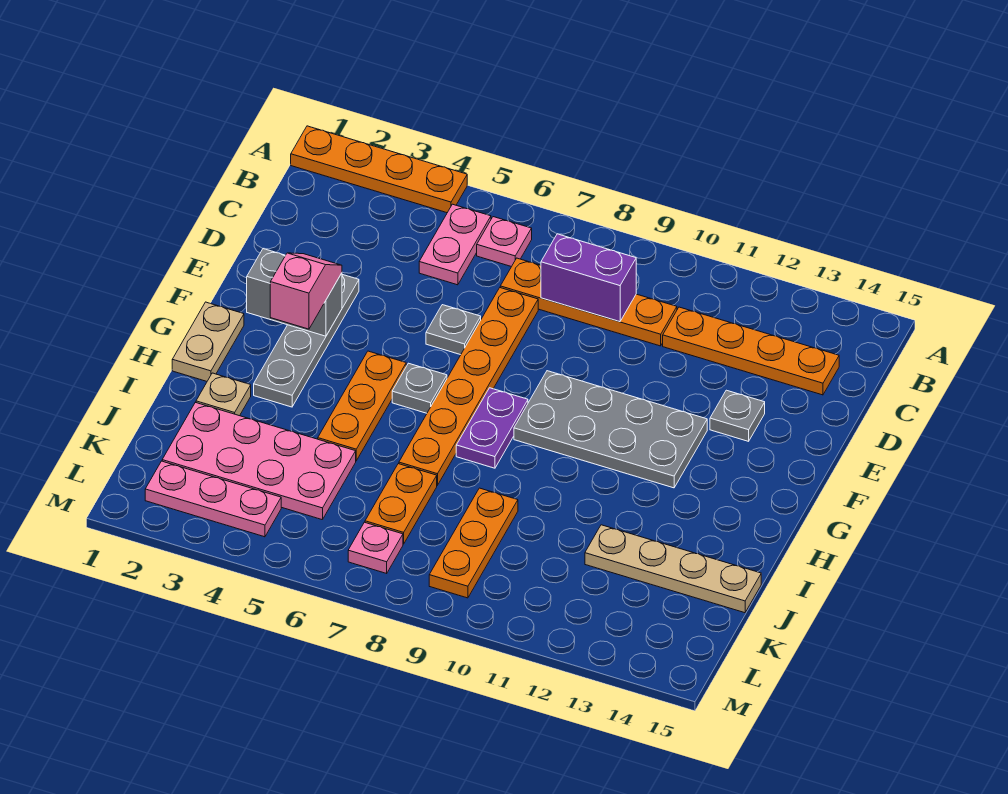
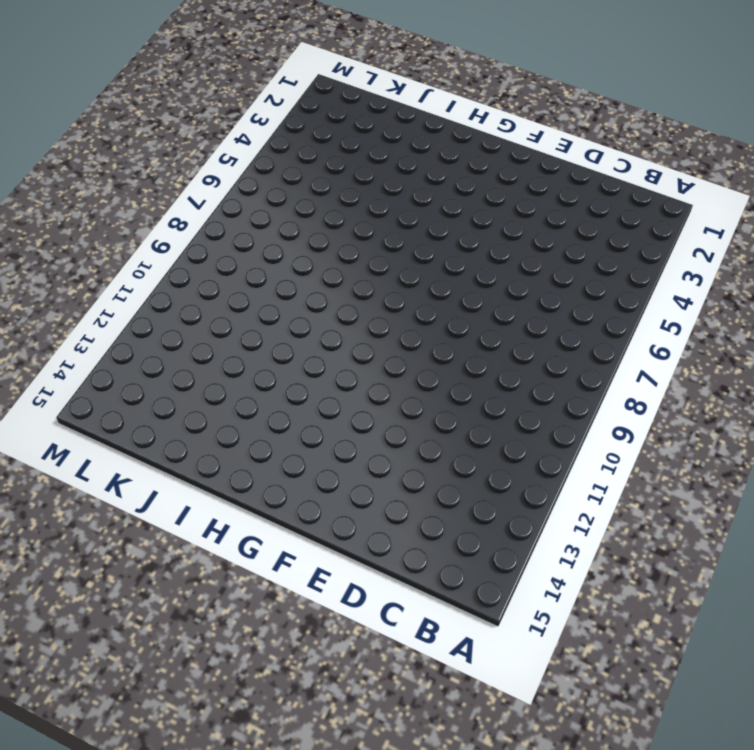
none -> orange plate A1:A4 level 1
none -> pink plate B5:C5 level 1
none -> pink plate B6 level 1

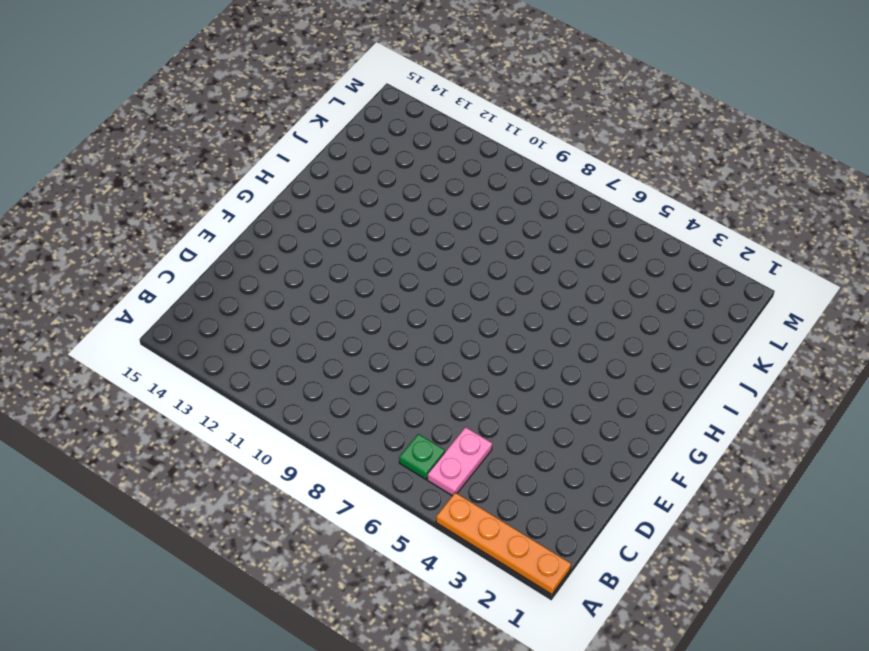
green plate B6 level 1 -> pink plate B6 level 1
none -> orange plate C7:C10 level 1
none -> orange plate C11:C14 level 1
none -> orange plate D7:I7 level 1

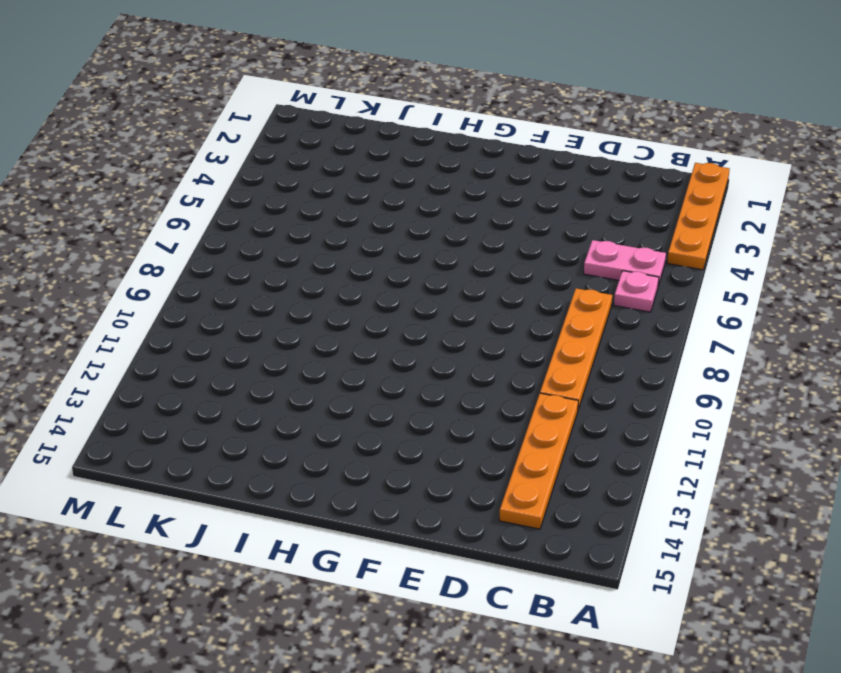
none -> orange plate D7:I7 level 1
none -> grey plate E3:H3 level 1
none -> grey plate E6 level 1

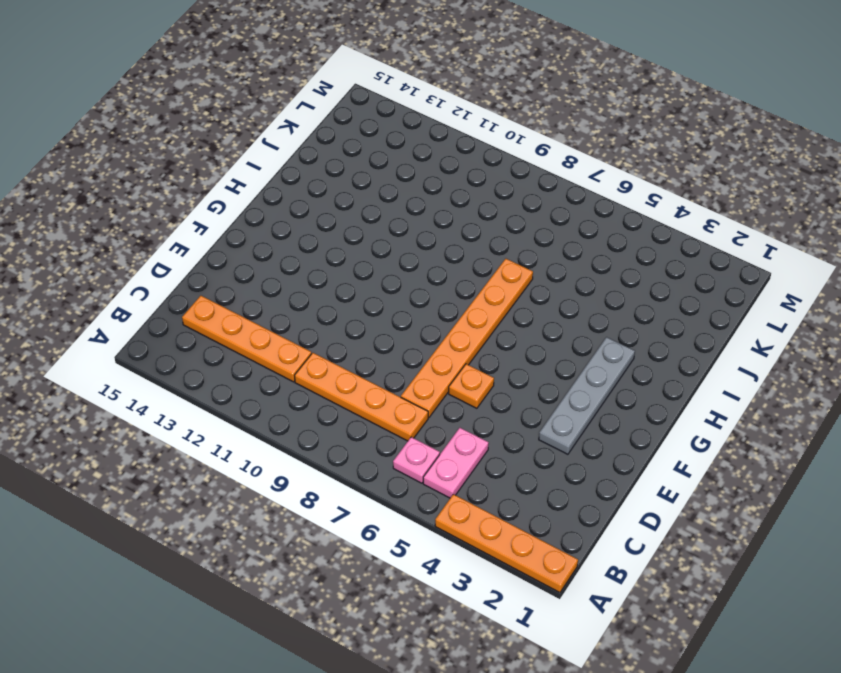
orange plate E6 level 1 -> grey plate E6 level 1
none -> grey plate E13 level 1
none -> grey plate F9:G12 level 1
none -> tan plate G1:H1 level 1

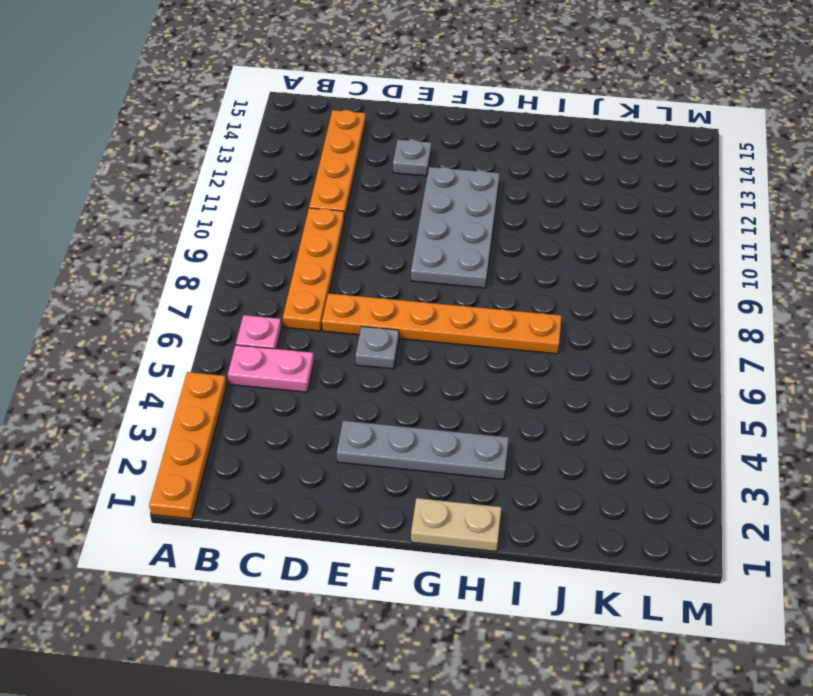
none -> orange plate G5:I5 level 1
none -> grey plate G6 level 1
none -> purple plate G8:H8 level 1

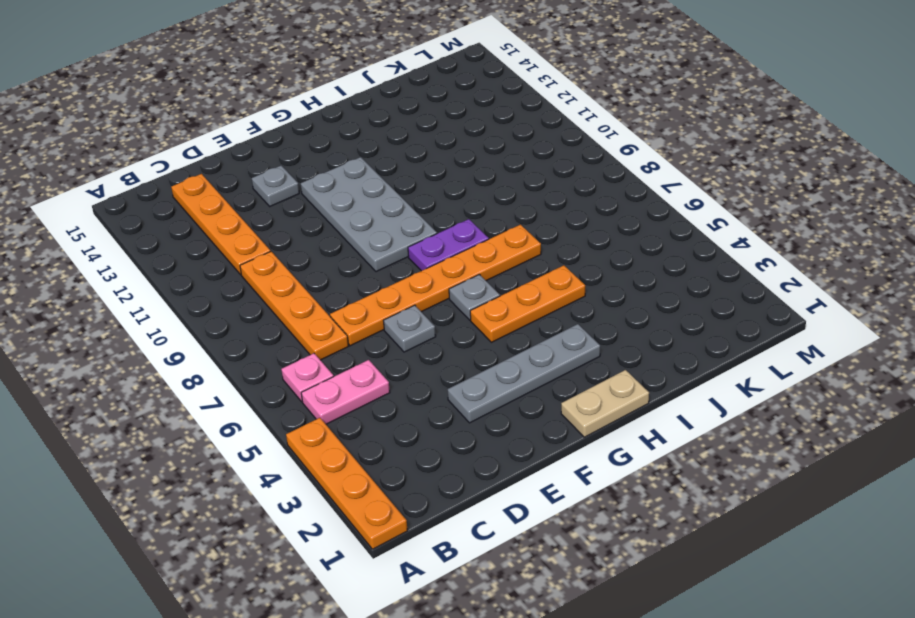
none -> tan plate I2 level 1
none -> pink plate J2:K5 level 1
none -> orange plate J7:K7 level 1

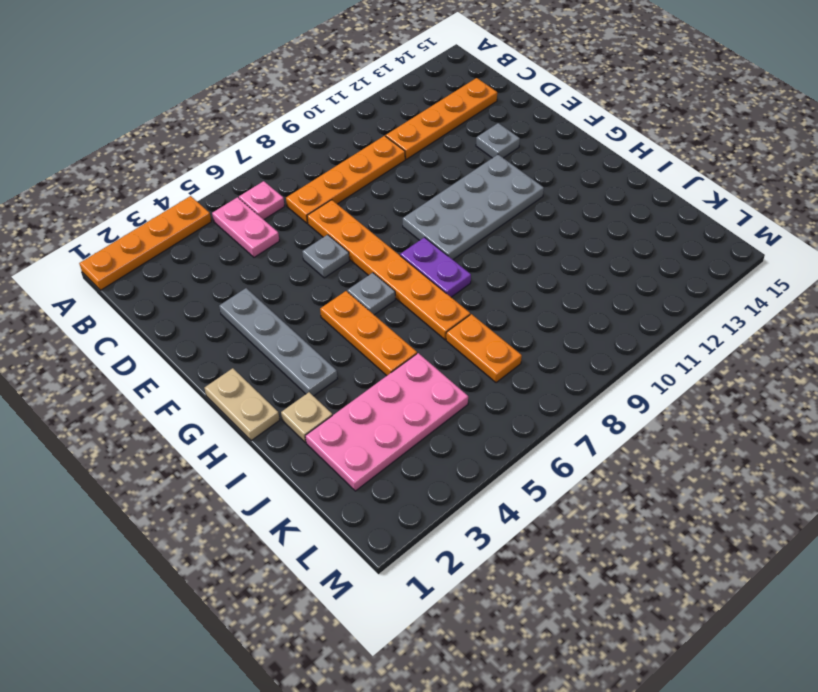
none -> orange plate J9:L9 level 1
none -> tan plate J12:J15 level 1
none -> pink plate L2:L4 level 1

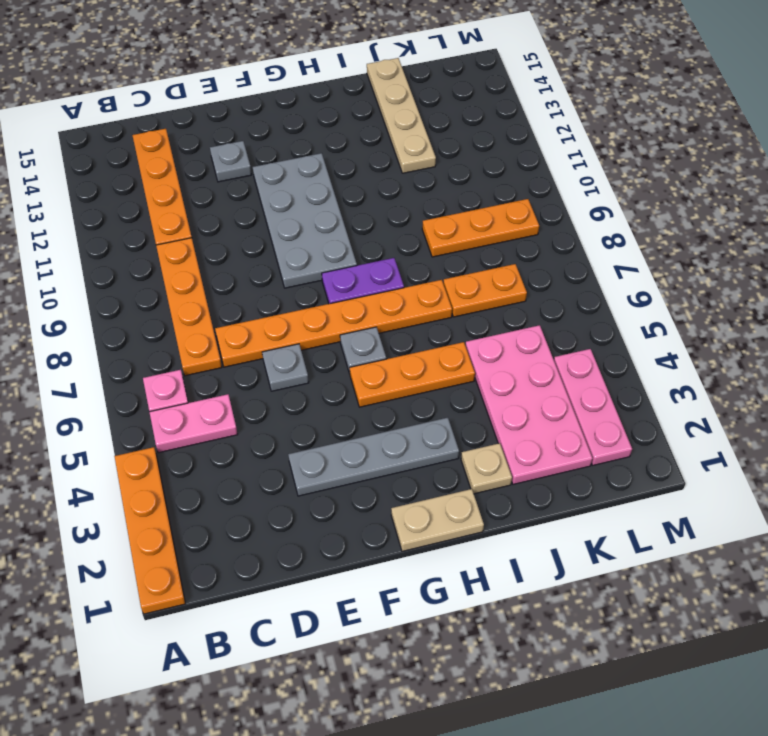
none -> pink plate L7 level 1
none -> purple brick C8:C9 level 2
none -> grey brick F2:F3 level 2

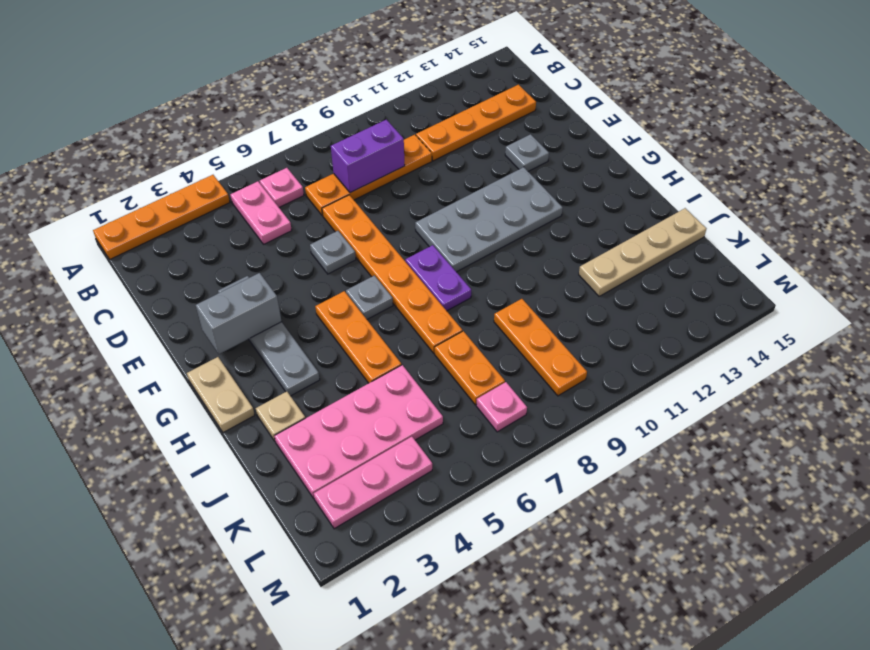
none -> pink slope F3:G3 level 3 top G

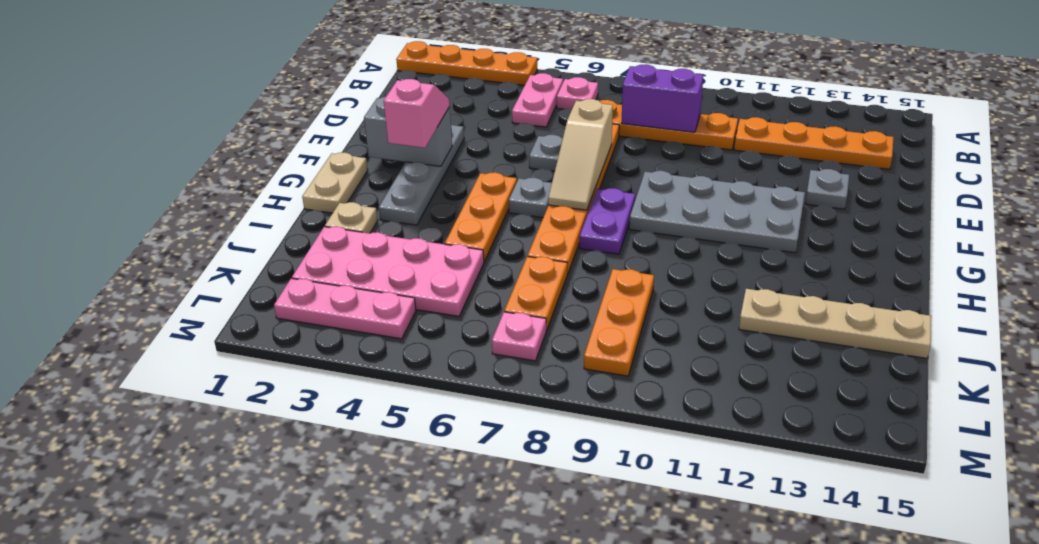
tan slope E7:G7 level 2 top E -> none

